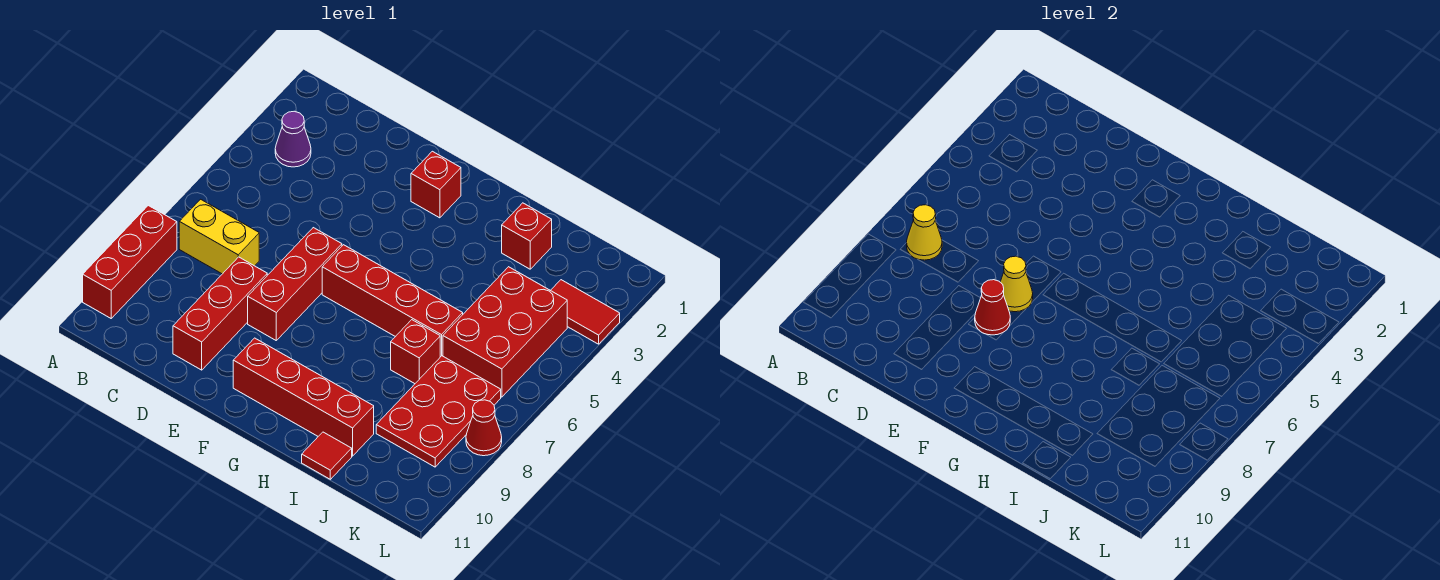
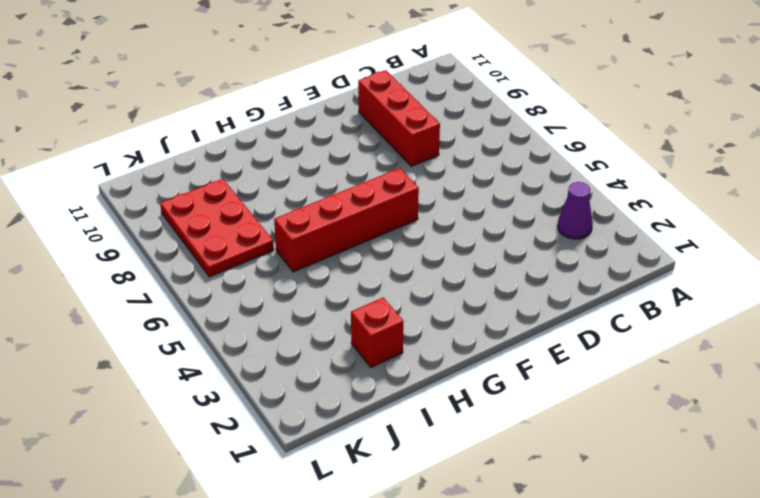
none -> red brick A8:A10 level 1
none -> yellow brick B7:C7 level 1
none -> red brick E6:E8 level 1

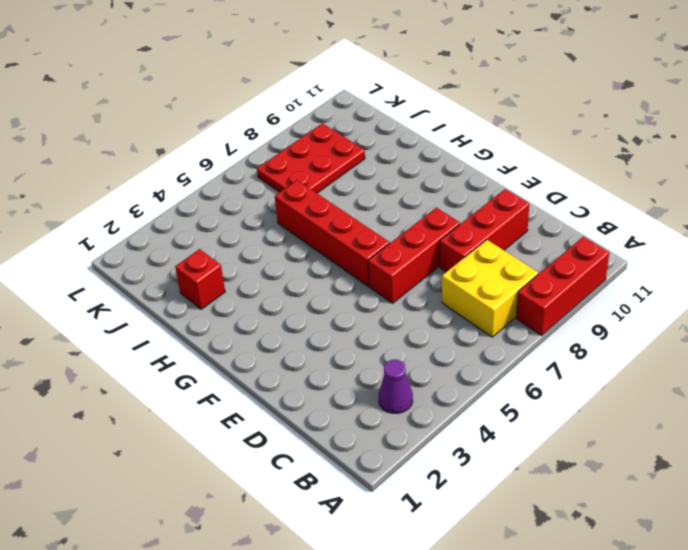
yellow brick B7:C8 level 1 -> yellow brick B7:C7 level 1
none -> red brick F2 level 1
none -> red brick F10:I10 level 1
none -> red brick I7 level 1

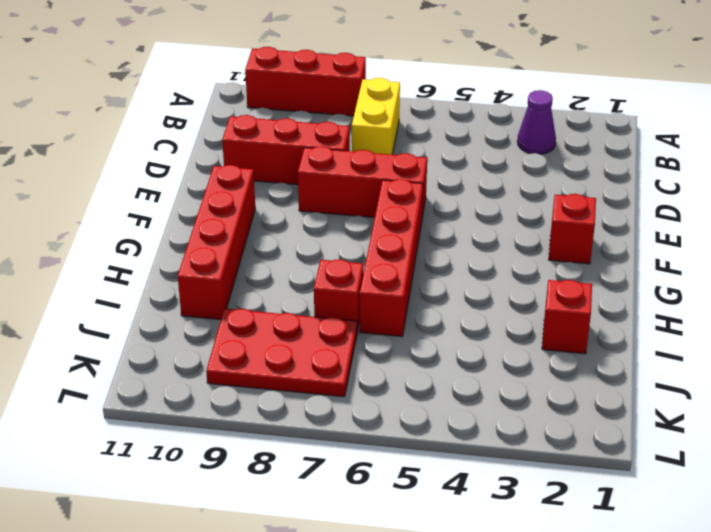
none -> red tile I11 level 1
none -> red brick J4:K6 level 1
none -> red tile K3:L3 level 1

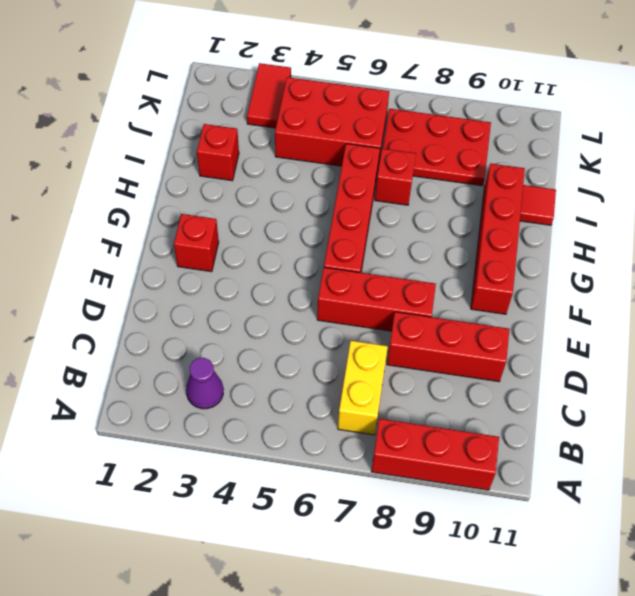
none -> red cone L8 level 1
none -> yellow cone B7 level 2
none -> yellow cone E7 level 2

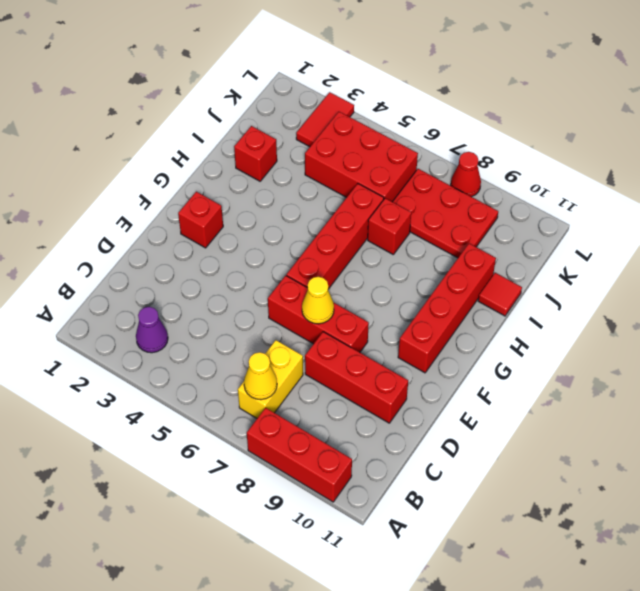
none -> red cone E8 level 2

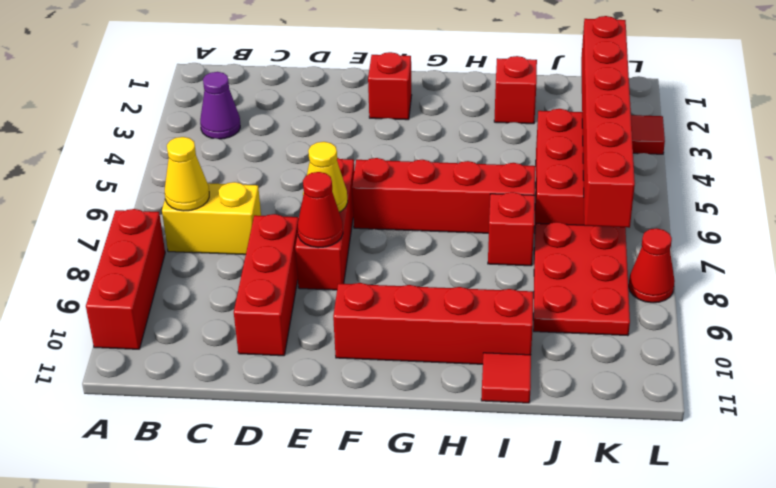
red brick K2:K7 level 2 -> none

